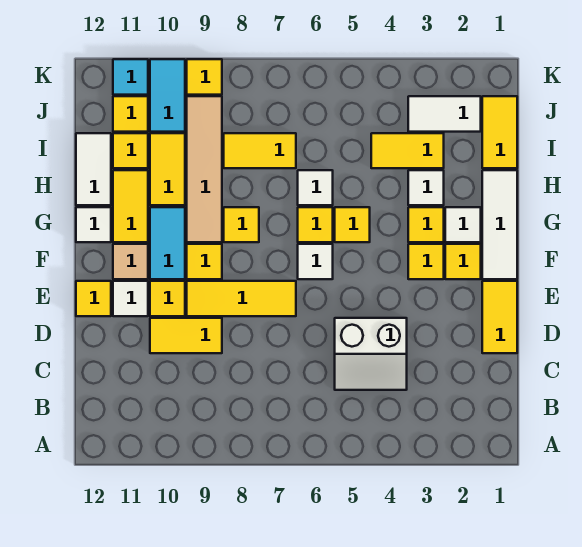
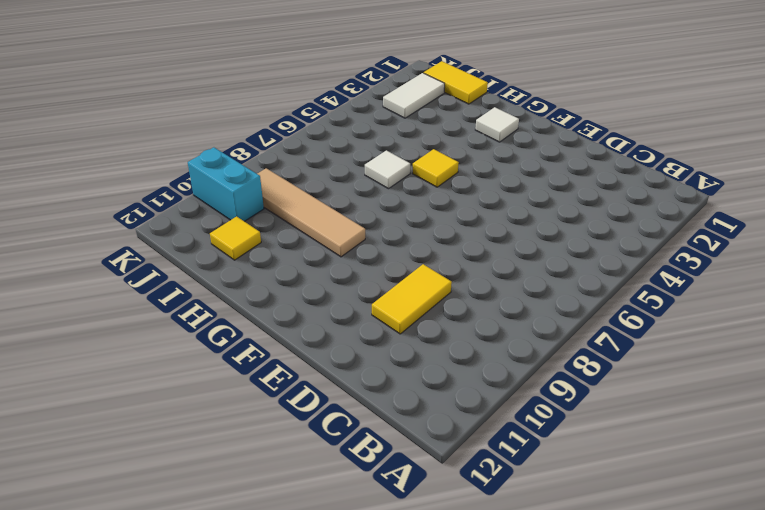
cyan brick J10:K10 level 1 -> cyan tile J10:K10 level 1
none -> white slope C4:D5 level 1 top D
none -> yellow tile D1:E1 level 1
none -> yellow tile E7:E9 level 1
none -> yellow tile E10 level 1

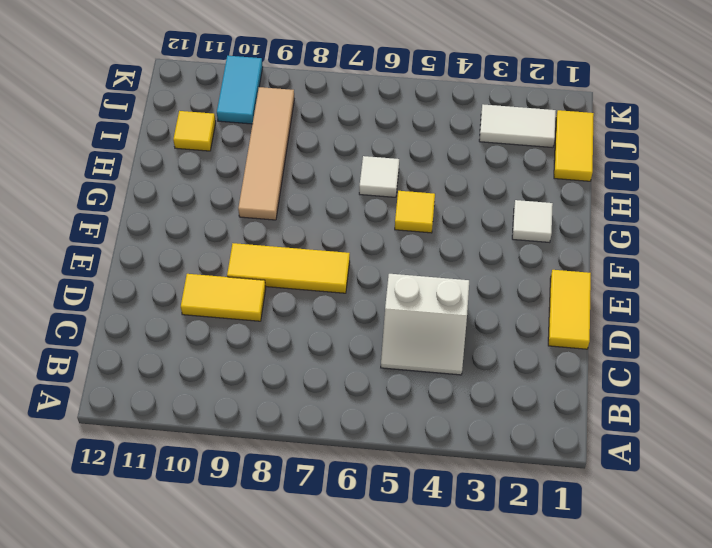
none -> yellow tile E10 level 1
none -> white tile E11 level 1
none -> yellow tile E12 level 1
none -> white tile F1:H1 level 1

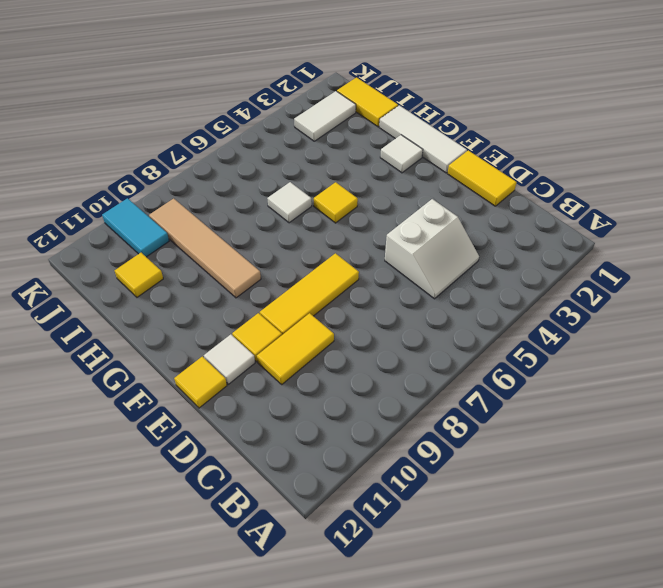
none -> yellow tile F2 level 1
none -> yellow tile F3 level 1
none -> white tile F6 level 1
none -> yellow tile F9 level 1

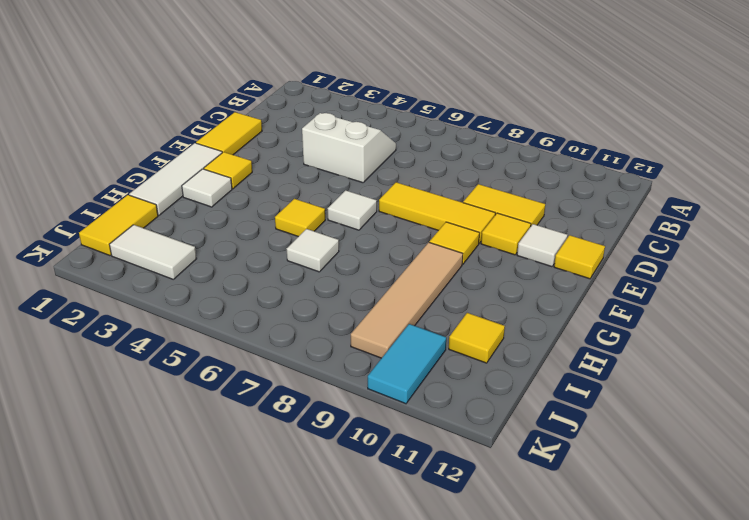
none -> yellow tile F3 level 1
none -> cyan tile F10:G10 level 1
none -> tan tile F11 level 1
none -> yellow tile G3 level 1

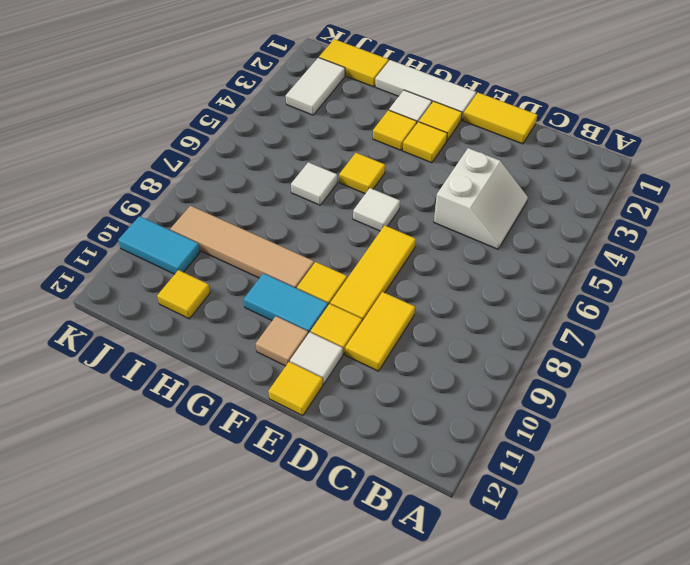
none -> yellow tile G6 level 1
none -> yellow tile G8 level 1
none -> yellow tile G11:H11 level 1
none -> white tile G12 level 1

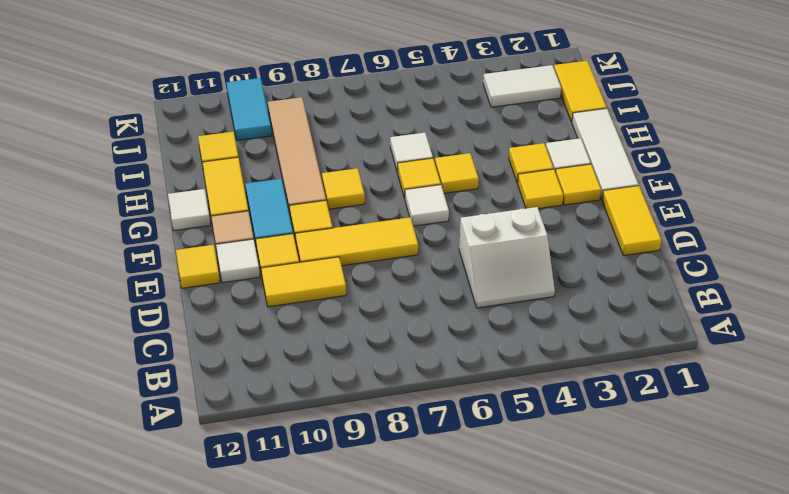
none -> white tile H3 level 1
none -> yellow tile H10:I10 level 1
none -> white tile H12:I12 level 1
none -> yellow tile I3:I4 level 1

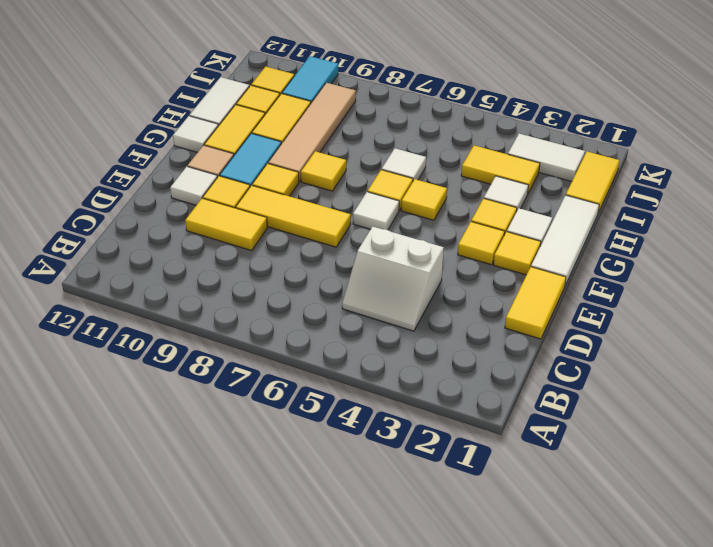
none -> yellow tile E12 level 1
none -> yellow tile I7:I8 level 1
none -> yellow tile K9 level 1
none -> cyan tile K11 level 1

